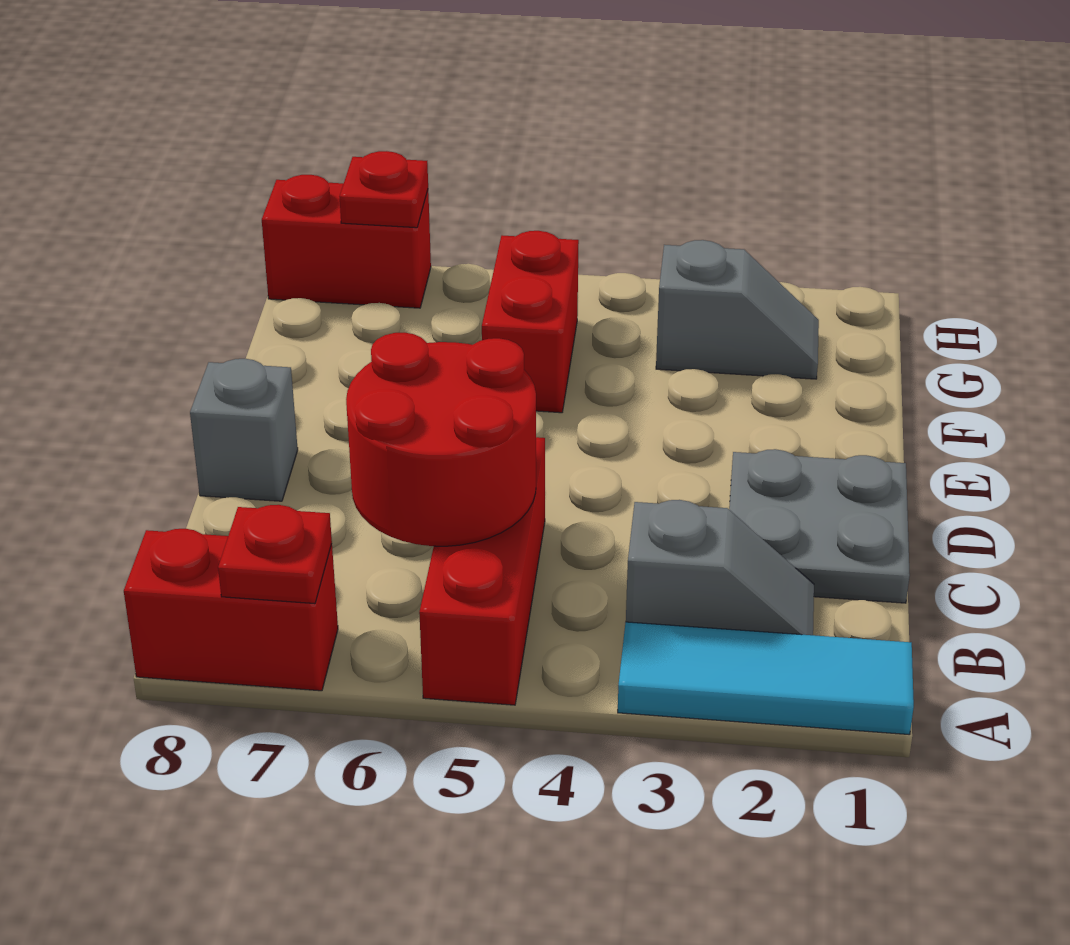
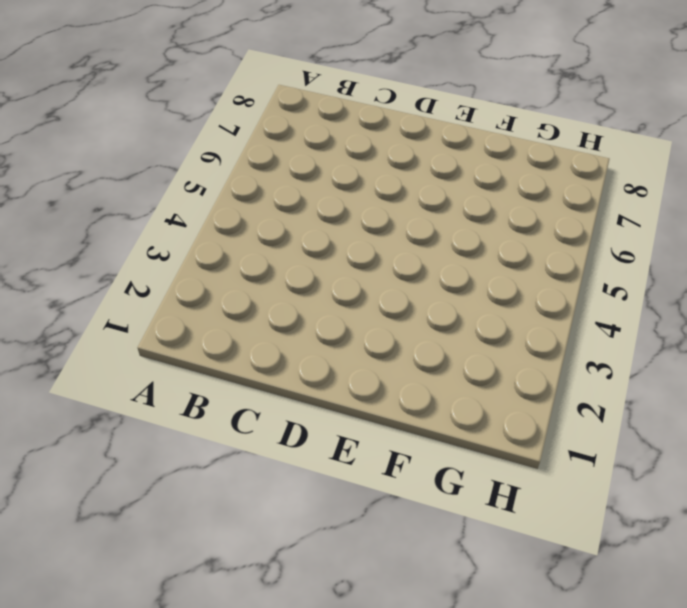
none -> cyan tile A1:A3 level 1
none -> red brick A5:C5 level 1
none -> red brick A7:A8 level 1

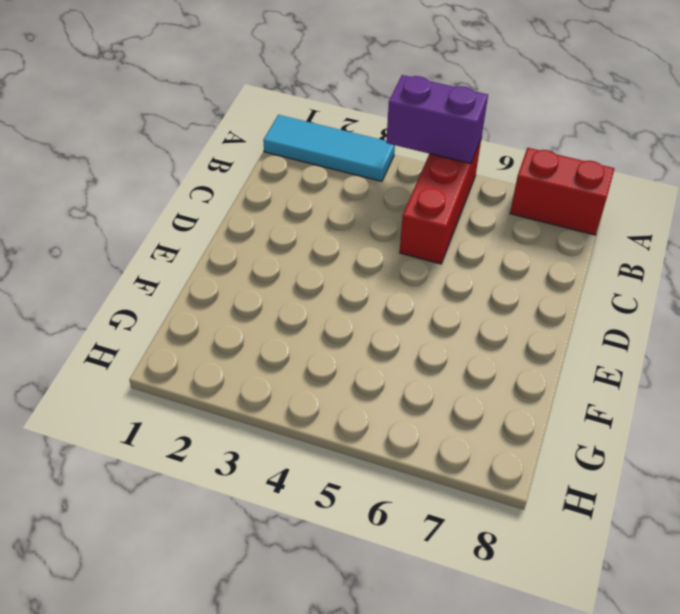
purple brick A4:A5 level 2 -> none
none -> grey slope B2:B3 level 1 top 3
none -> grey plate C1:D2 level 1
none -> grey brick D8 level 1

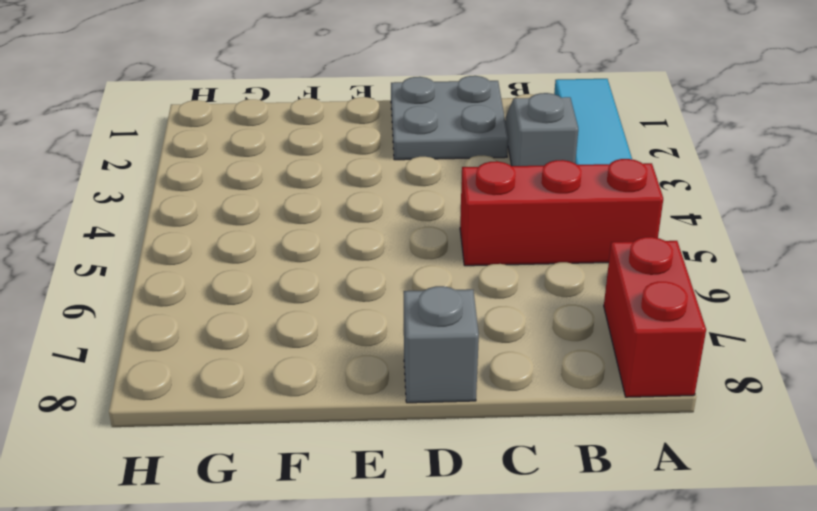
none -> red brick F5:G5 level 1
none -> grey slope G2:G3 level 1 top 3
none -> red brick H7:H8 level 1

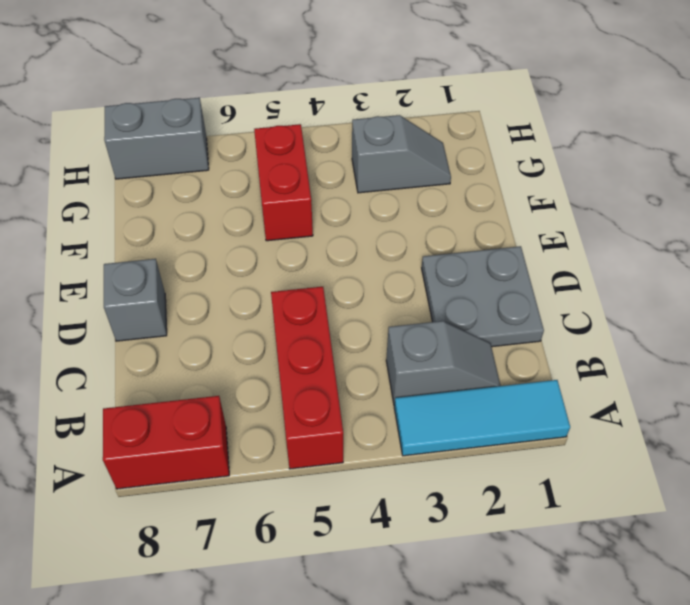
grey brick H7:H8 level 1 -> red brick H7:H8 level 1
none -> red plate A7 level 2
none -> red round brick B5:C6 level 2
none -> red plate H7 level 2

